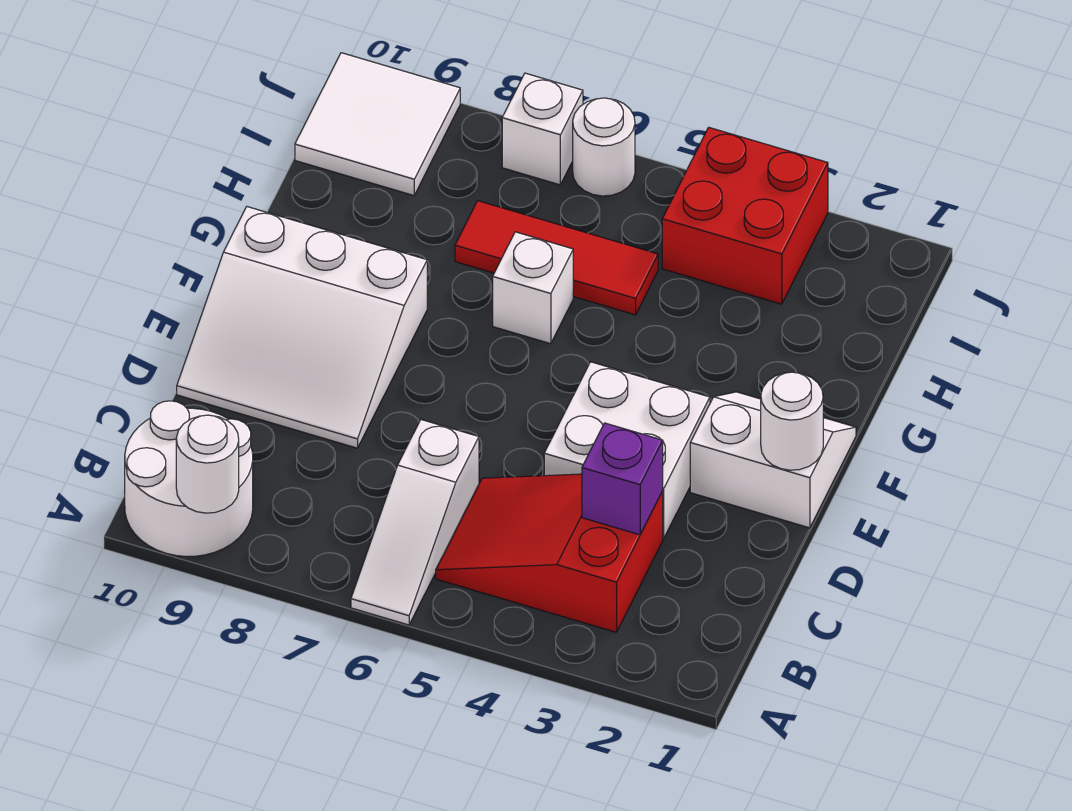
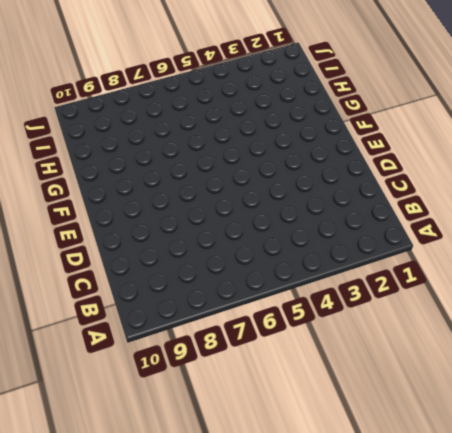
none -> white slope A6:C6 level 1 top C
none -> white round brick A9:B10 level 1
none -> red slope B3:C5 level 1 top 3

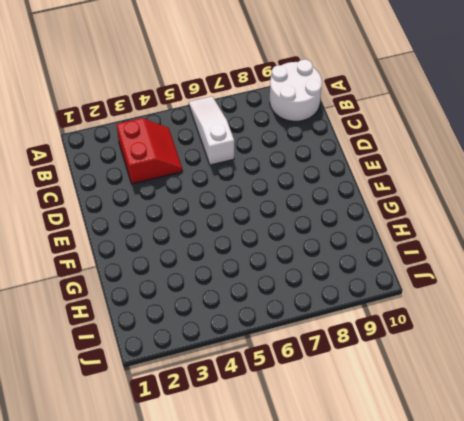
red slope B3:C4 level 1 top 3 -> red slope B3:C5 level 1 top 3
none -> white brick D3:E4 level 1
none -> white slope D8:F10 level 1 top F
none -> white slope E1:F2 level 1 top E

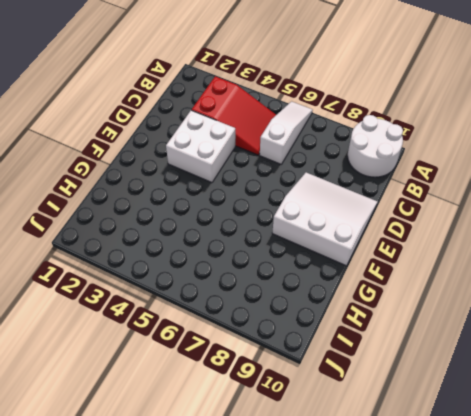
none -> white slope E1:F2 level 1 top E
none -> white brick G6 level 1
none -> red tile H5:H7 level 1

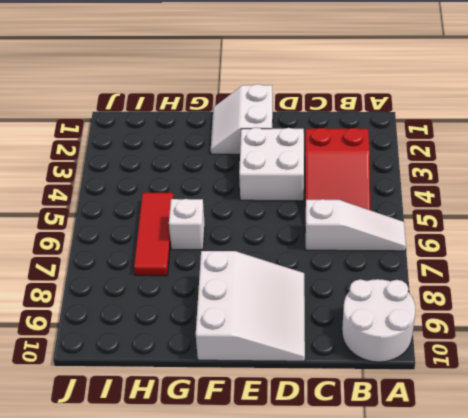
none -> red brick I3:J4 level 1
none -> white tile I9:J10 level 1
none -> white round brick J6 level 1

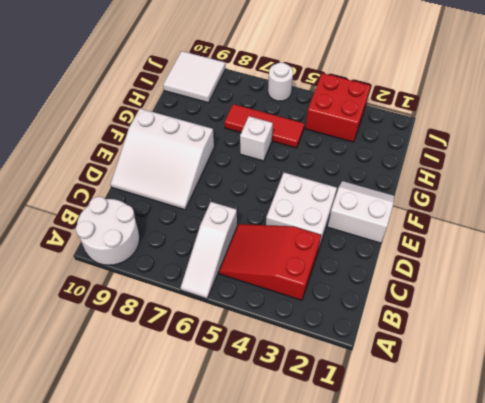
none -> white brick J7 level 1
none -> white round brick A9 level 2
none -> purple brick C3 level 2

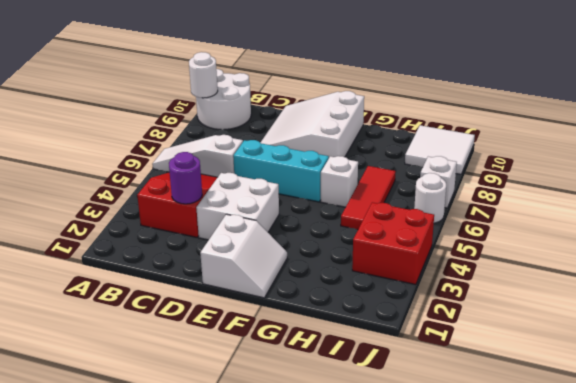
purple round brick C3 level 2 -> purple brick C3 level 2
cyan brick D6:F6 level 1 -> none
none -> white round brick E1 level 2

